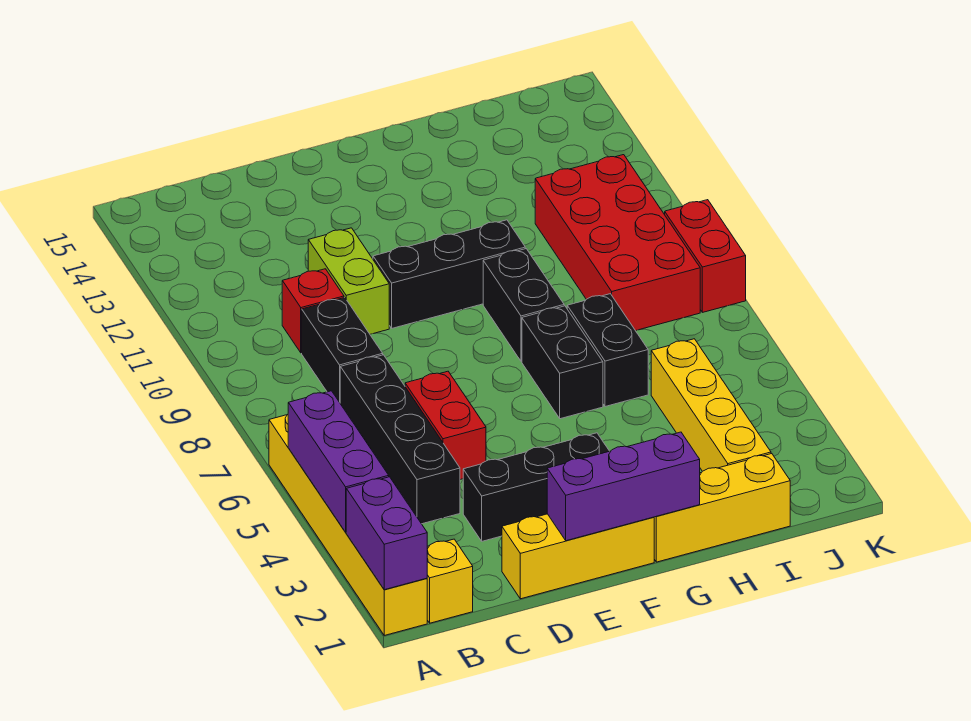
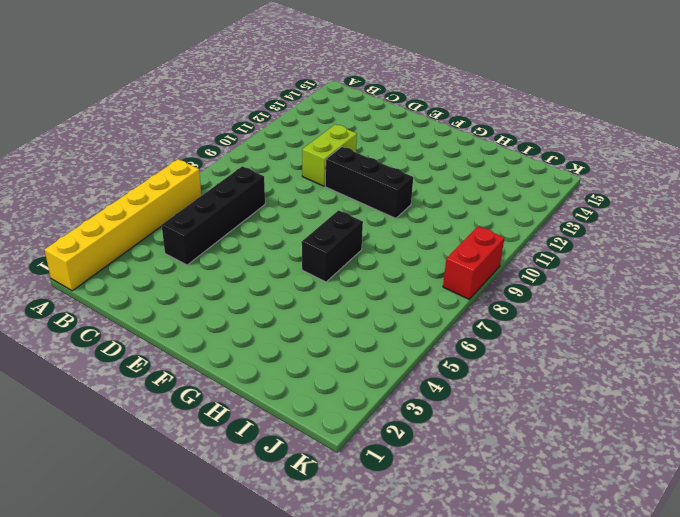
none -> yellow brick B1 level 1
none -> black brick C8:C9 level 1
none -> red brick C10 level 1

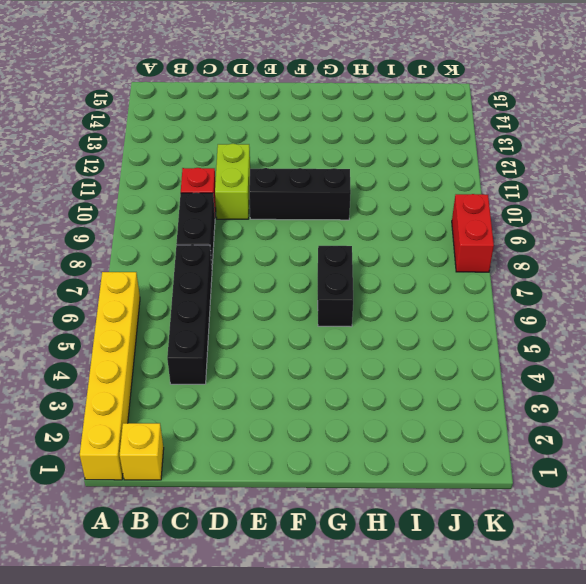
none -> yellow brick D1:F1 level 1
none -> black brick D3:F3 level 1
none -> red brick D5:D6 level 1

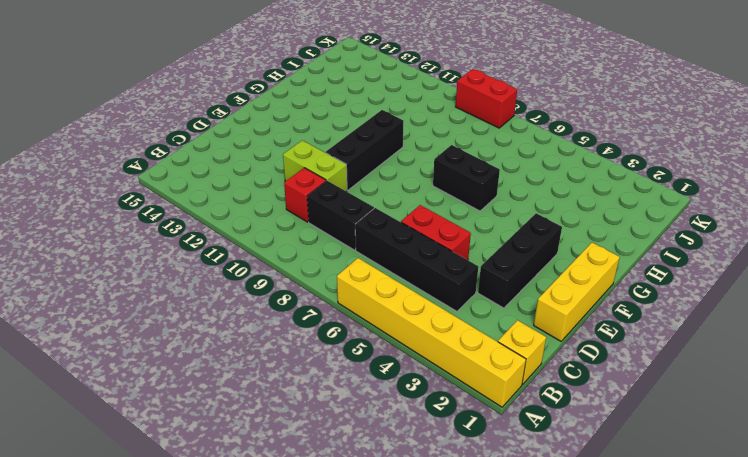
none -> yellow brick G1:I1 level 1
none -> black brick G8:G9 level 1
none -> black brick H6:H7 level 1

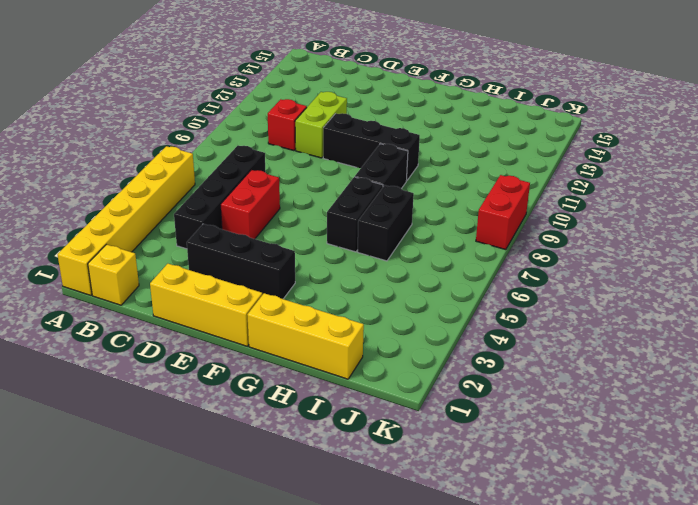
none -> black brick C8:C9 level 1
none -> yellow brick I2:I5 level 1
none -> red brick I8:J11 level 1

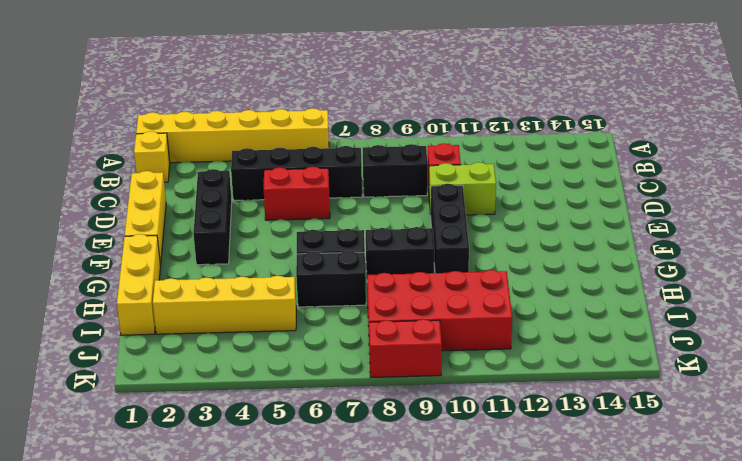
none -> purple brick A1:A2 level 2
none -> purple brick A3:A5 level 2
none -> purple brick E1:G1 level 2

